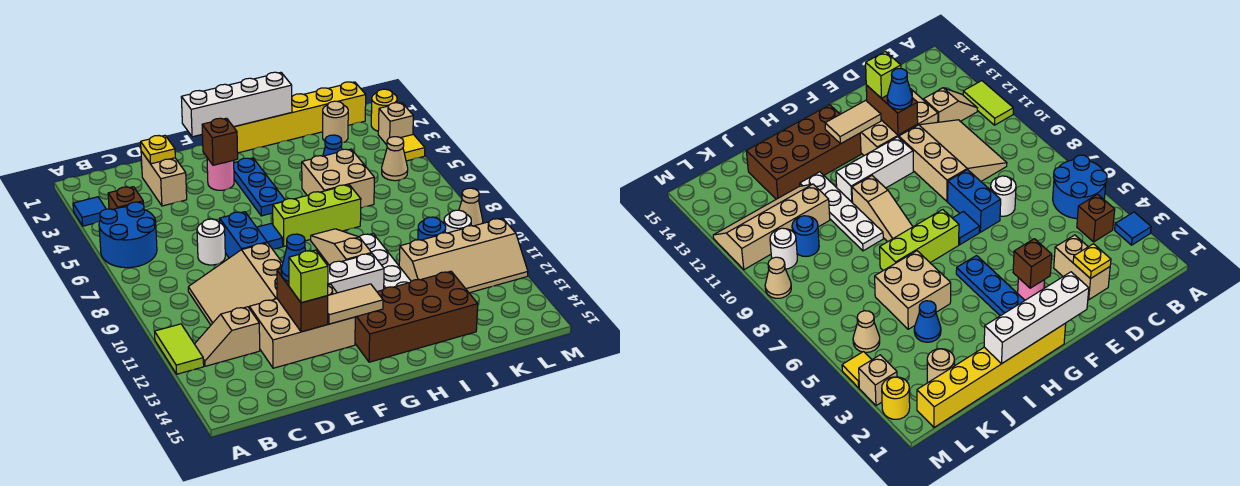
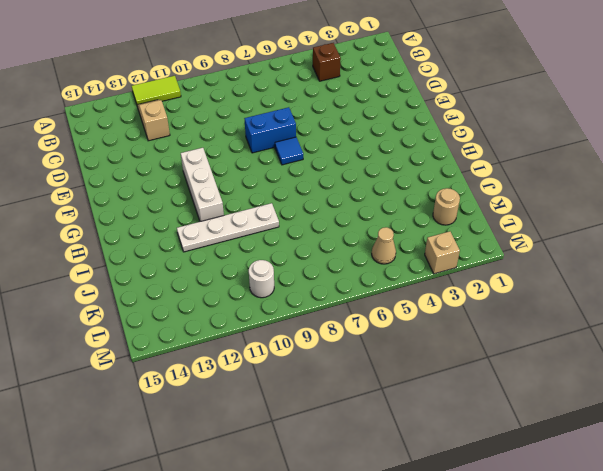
none -> blue tile A3 level 1
none -> blue round brick A5:B6 level 1
none -> tan slope C9:E11 level 1 top E
none -> tan brick D2:D3 level 1

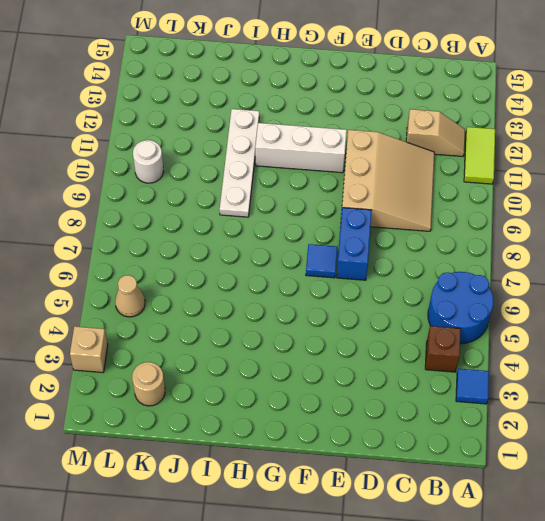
none -> tan brick D2:D3 level 1
none -> white round brick D7 level 1
none -> tan brick D12:F13 level 1
none -> pink round brick F3 level 1

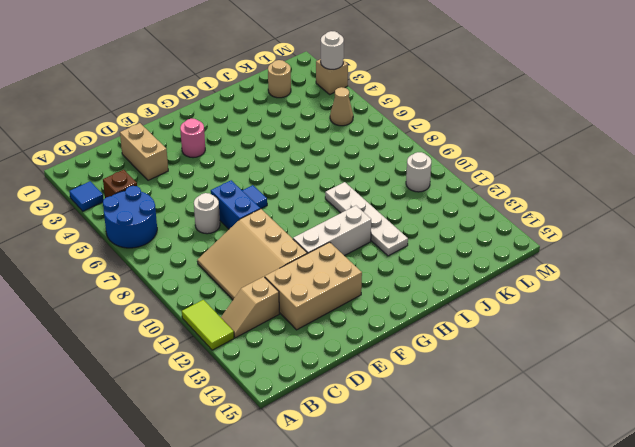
white round brick M3 level 2 -> none
none -> yellow brick G1:L1 level 1
none -> blue plate G3:G5 level 1
none -> lime brick G7:I7 level 1
none -> brown brick G13:J14 level 1

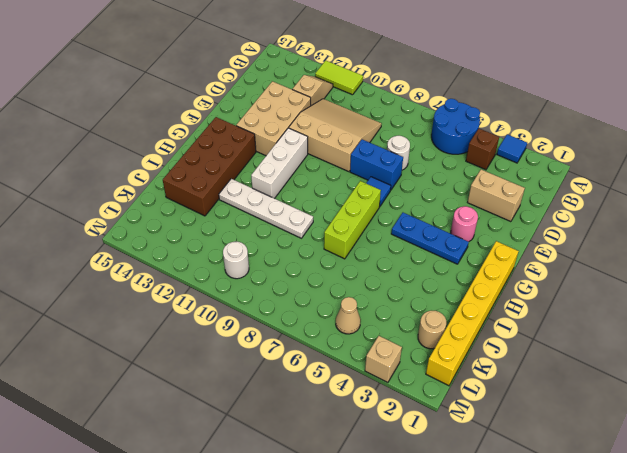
none -> tan slope H8:H10 level 1 top 10
none -> tan brick I5:J6 level 1
none -> blue cone J4 level 1
none -> tan slope J11:M12 level 1 top 11

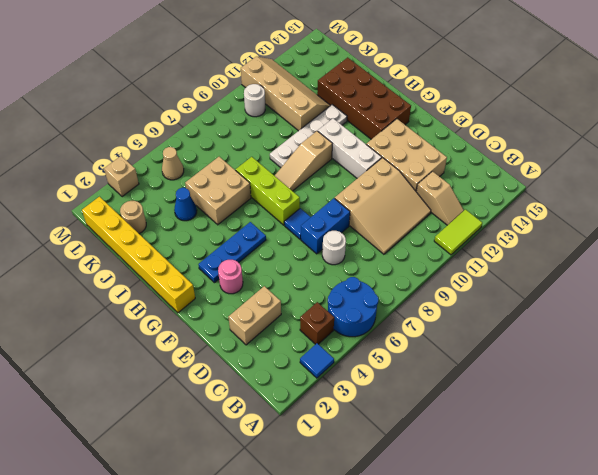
none -> blue round brick K10 level 1
none -> yellow round brick M2 level 1
none -> yellow tile M4 level 1
none -> tan cone M9 level 1

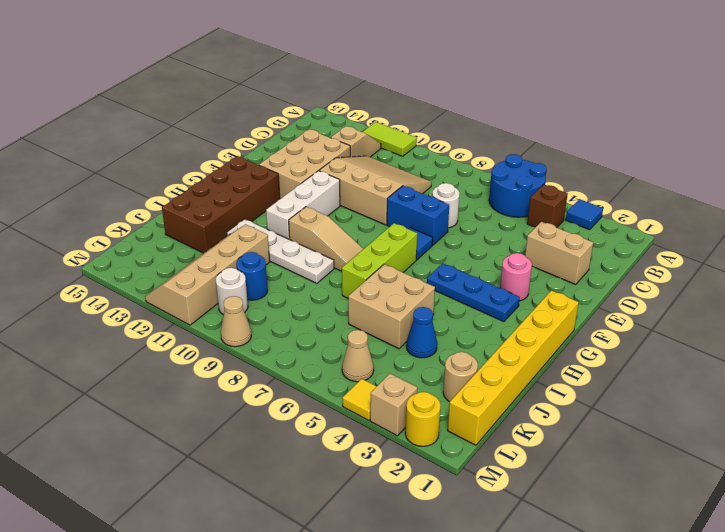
none -> yellow plate D2 level 2
none -> brown brick E12:E13 level 2
none -> white brick F1:I1 level 2
none -> brown brick F3 level 2

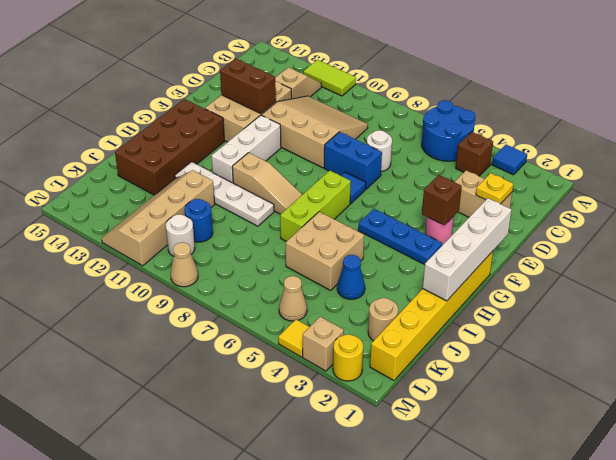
none -> tan tile F13:G13 level 2
none -> blue cone E12 level 3
none -> lime brick E13 level 3

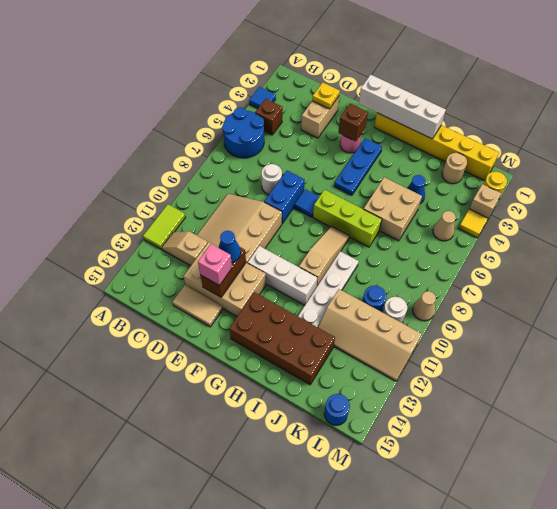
tan tile D14:E14 level 1 -> tan tile F13:G13 level 2
pink brick E13 level 3 -> lime brick E13 level 3
blue round brick L15 level 1 -> none

